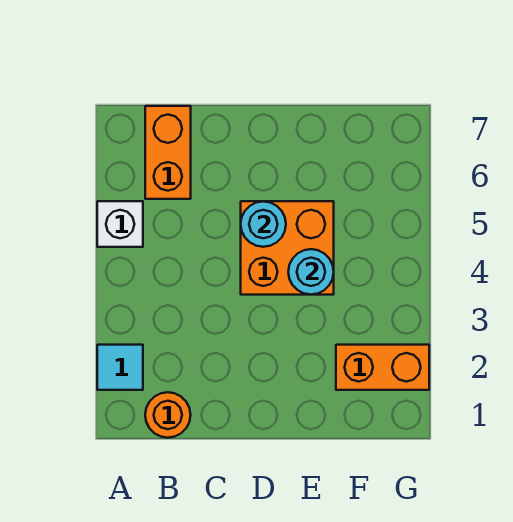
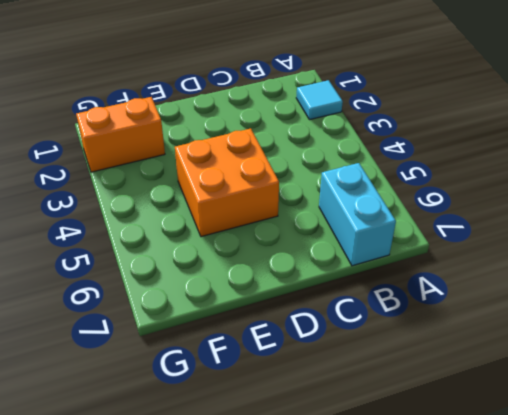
cyan brick B6:B7 level 1 -> orange brick B6:B7 level 1
none -> white brick A5 level 1
none -> orange round brick B1 level 1

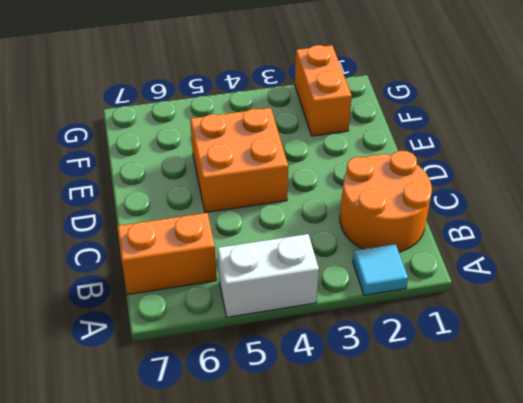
white brick A4:A5 level 1 -> white brick A5 level 1
orange round brick B1:C2 level 1 -> orange round brick B1 level 1
none -> cyan round brick D5 level 2
none -> cyan round brick E4 level 2

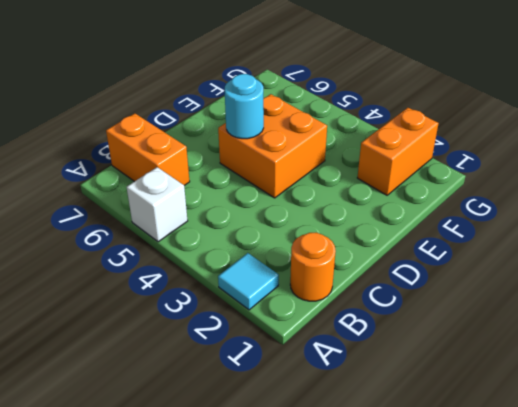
none -> cyan round brick E4 level 2

